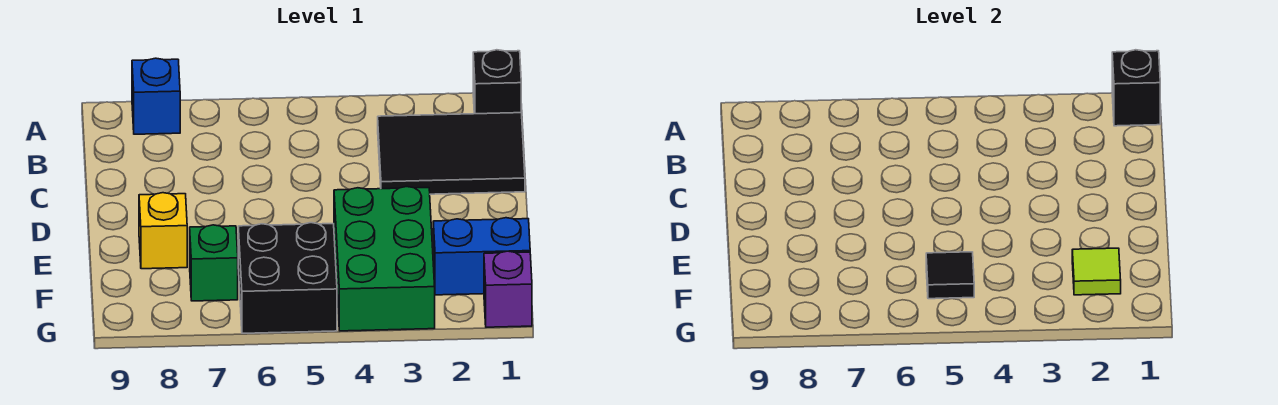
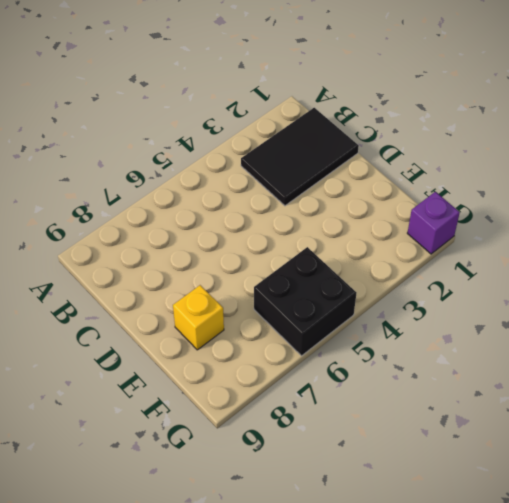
none -> black brick A1 level 1
none -> blue brick A8 level 1
none -> green brick E3:G4 level 1

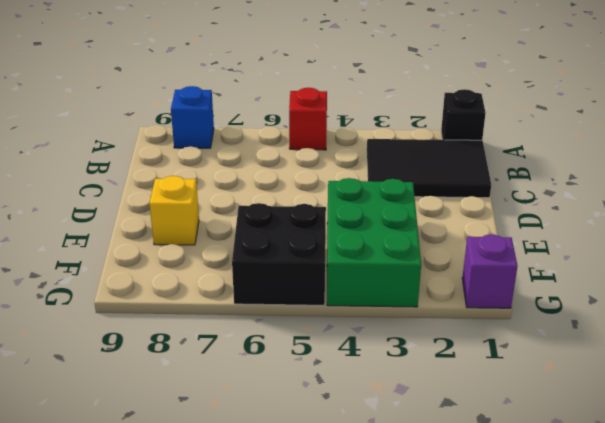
red brick A5 level 1 -> none
none -> blue brick F1:F2 level 1
none -> green brick F7 level 1
none -> black brick A1 level 2

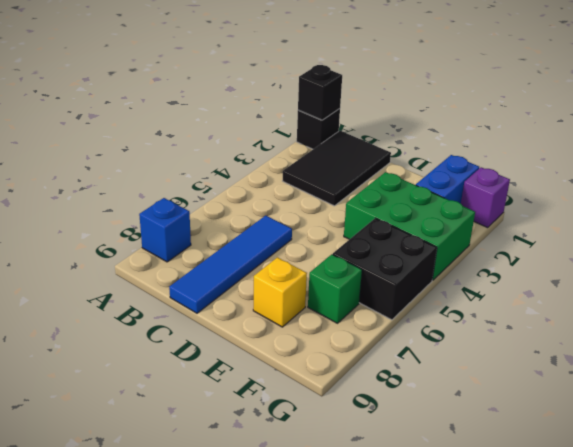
blue tile C6:C9 level 1 -> none
none -> lime tile F2 level 2
none -> black tile F5 level 2

